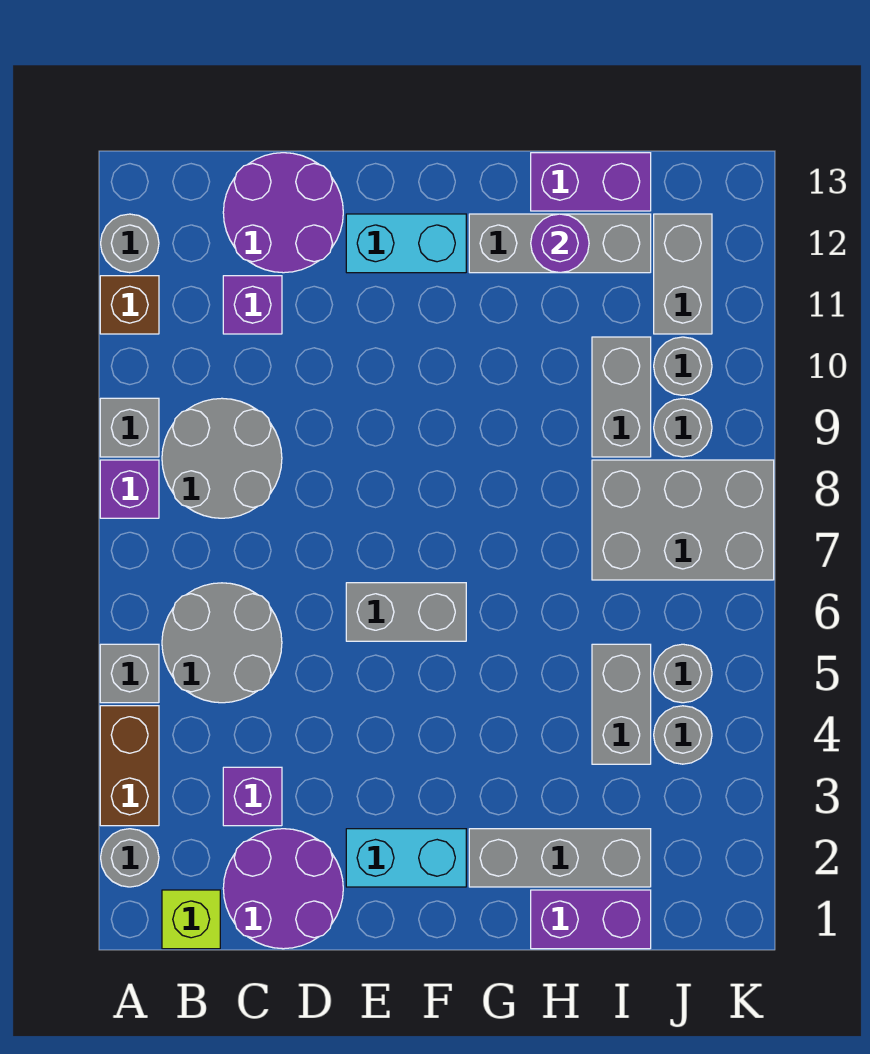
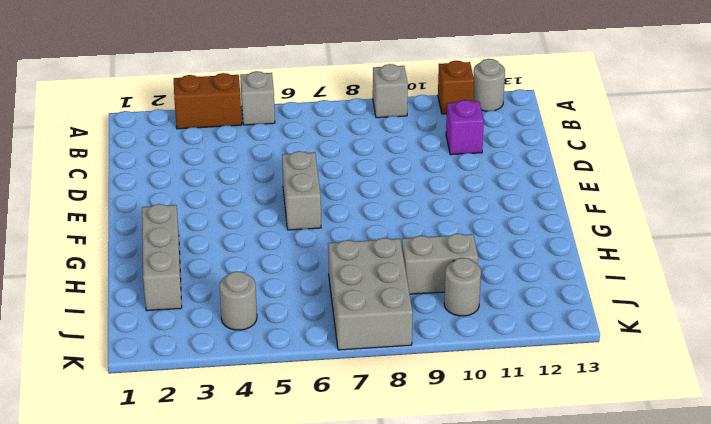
none -> grey round brick A2 level 1
none -> purple brick A8 level 1
none -> lime brick B1 level 1
none -> grey round brick B5:C6 level 1

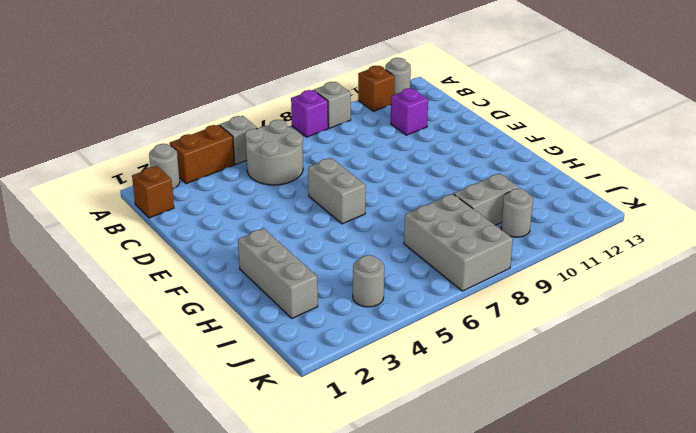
brown brick B1 level 1 -> lime brick B1 level 1
none -> grey round brick B8:C9 level 1
none -> purple round brick C1:D2 level 1
none -> purple brick C3 level 1
none -> purple round brick C12:D13 level 1

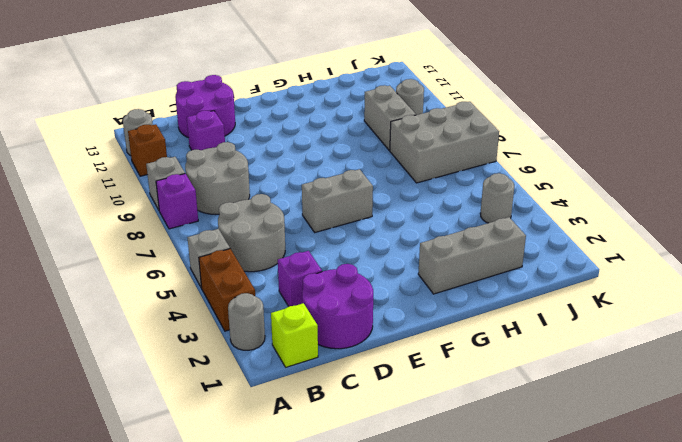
none -> cyan brick E2:F2 level 1
none -> cyan brick E12:F12 level 1
none -> grey brick G12:I12 level 1
none -> purple brick H1:I1 level 1

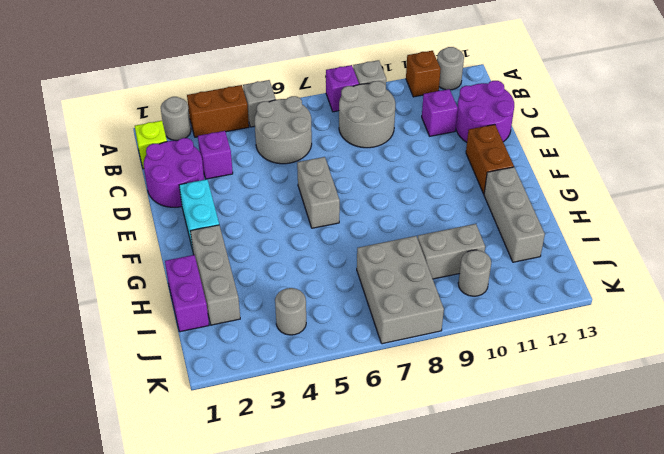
brown brick E12:F12 level 1 -> cyan brick E12:F12 level 1
none -> purple brick H13:I13 level 1
none -> grey brick I4:I5 level 1
none -> grey round brick J5 level 1
none -> grey round brick J9 level 1

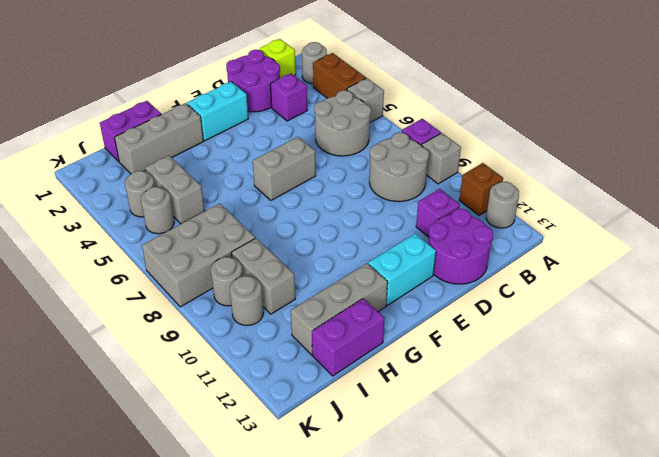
none -> grey brick J11:J12 level 1
none -> purple round brick H12 level 2

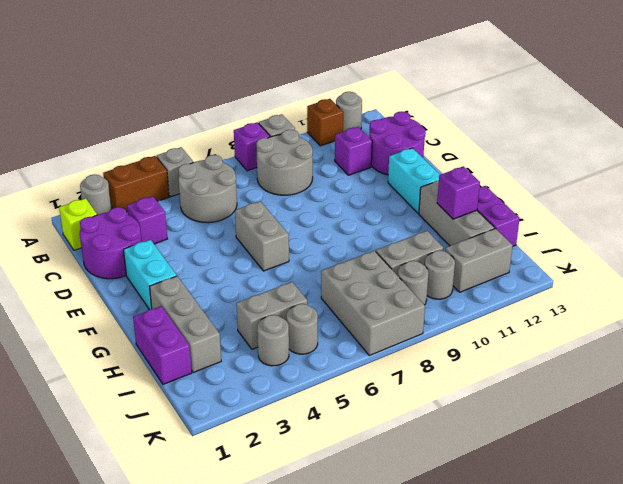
purple brick H12 level 2 -> purple round brick H12 level 2

